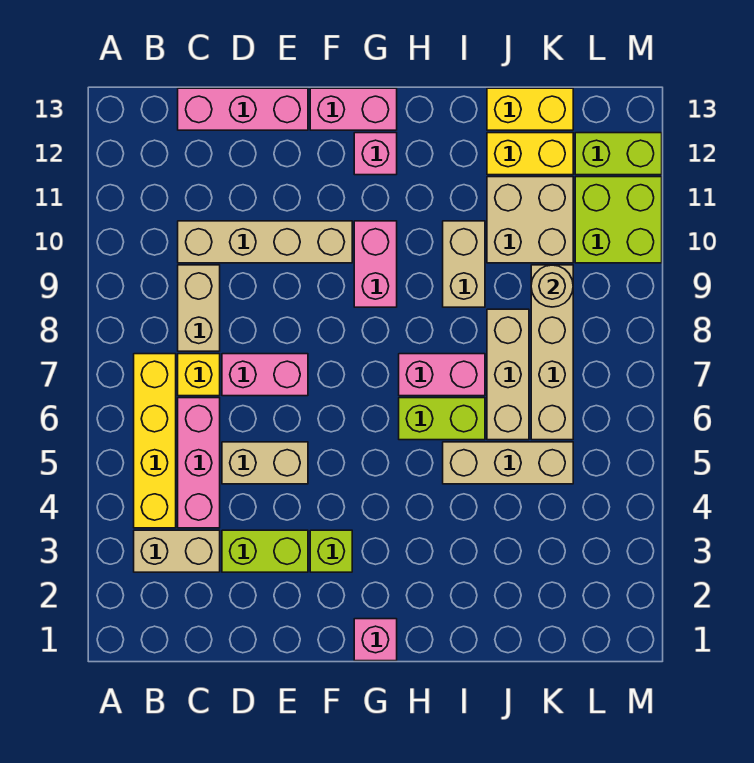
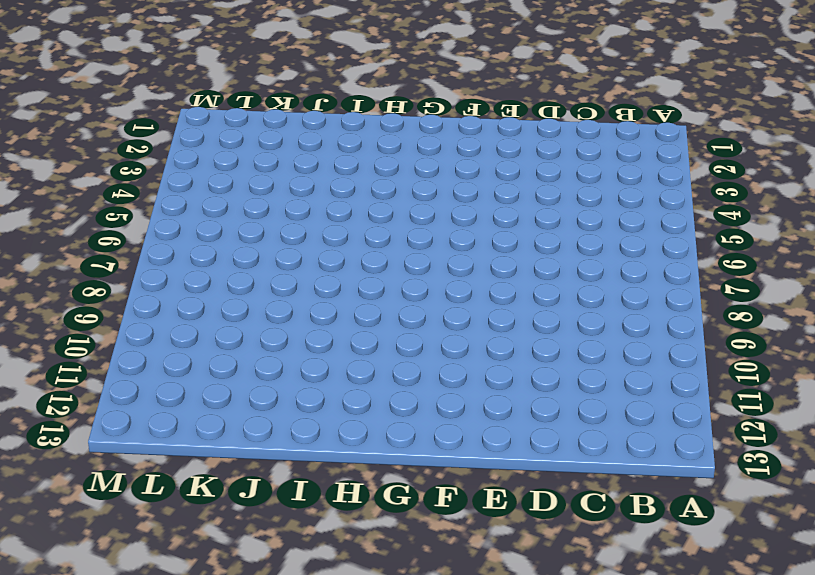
none -> tan brick B3:C3 level 1
none -> yellow brick B4:B7 level 1
none -> pink brick C4:C6 level 1

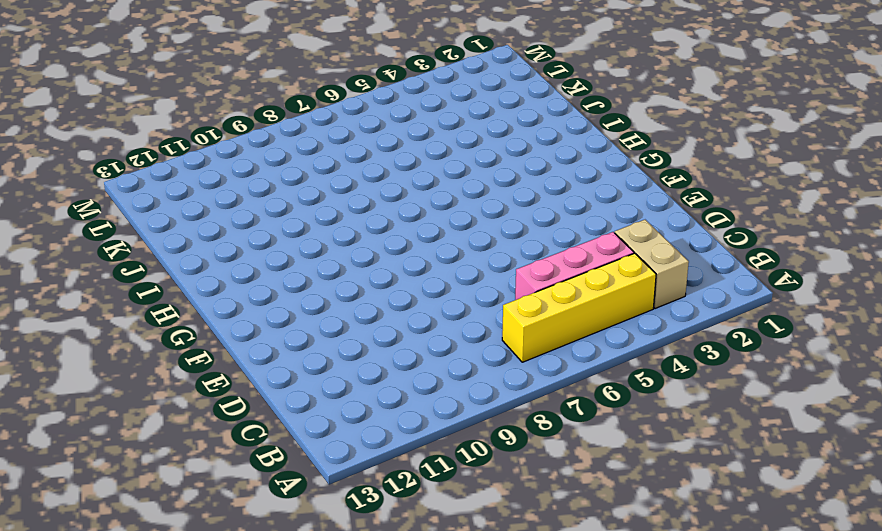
none -> yellow brick C7 level 1
none -> tan brick C8:C9 level 1
none -> tan brick C10:F10 level 1

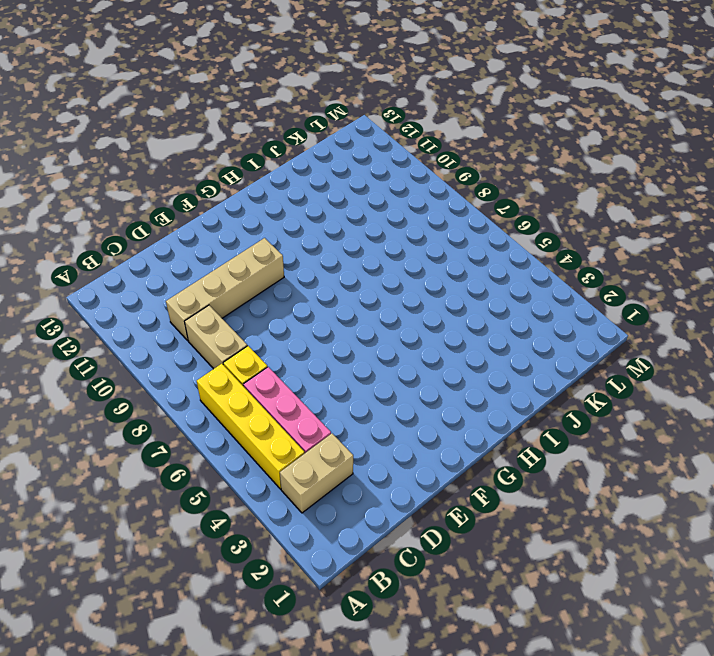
none -> pink brick C13:E13 level 1
none -> lime brick D3:E3 level 1
none -> tan brick D5:E5 level 1

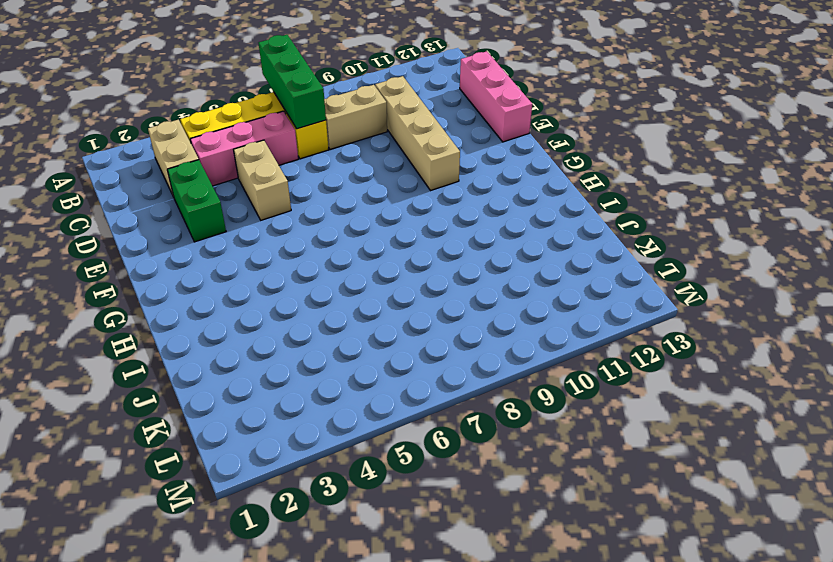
green brick A7:C7 level 2 -> none
green brick D3:E3 level 1 -> lime brick D3:E3 level 1
none -> pink brick D7:E7 level 1
none -> lime brick F3 level 1
none -> pink brick F13:G13 level 1

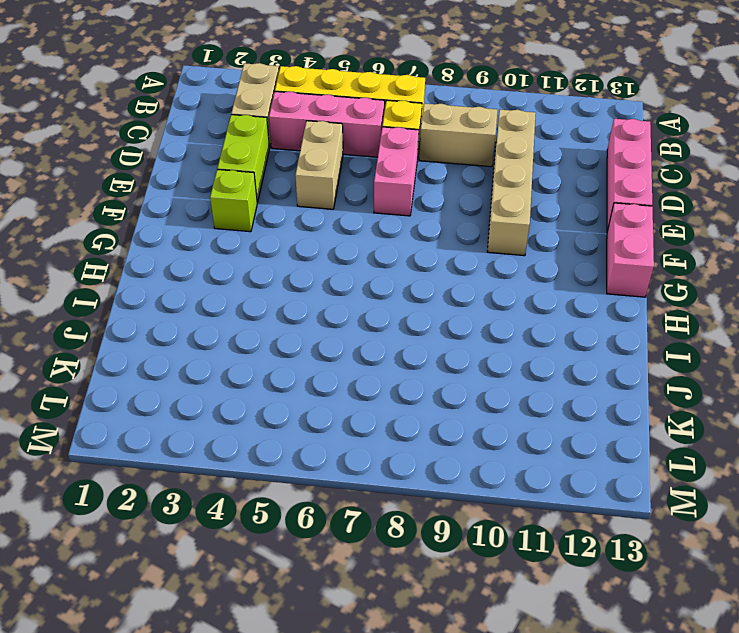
none -> pink brick G1 level 1
none -> pink brick G9:G10 level 1
none -> pink brick G12 level 1

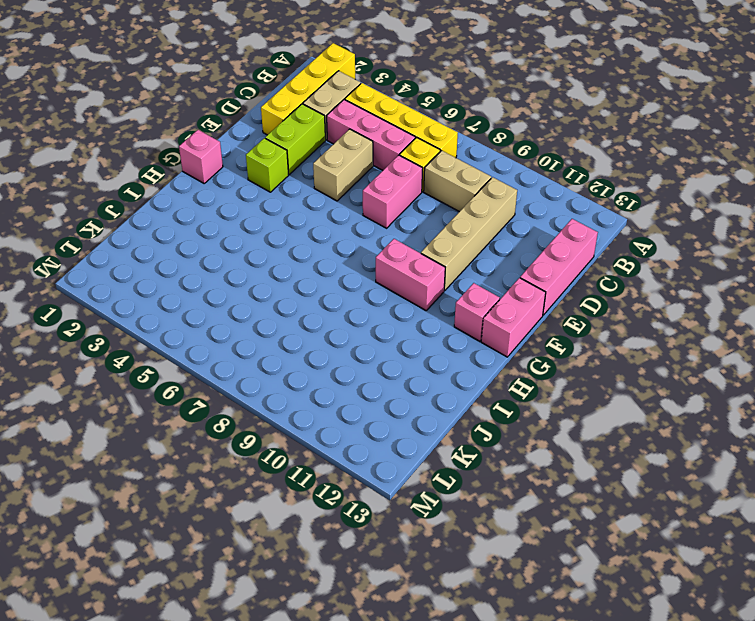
yellow brick A2:D2 level 1 -> none
none -> lime brick H6:I6 level 1
none -> pink brick H7:I7 level 1
none -> tan brick I5:K5 level 1

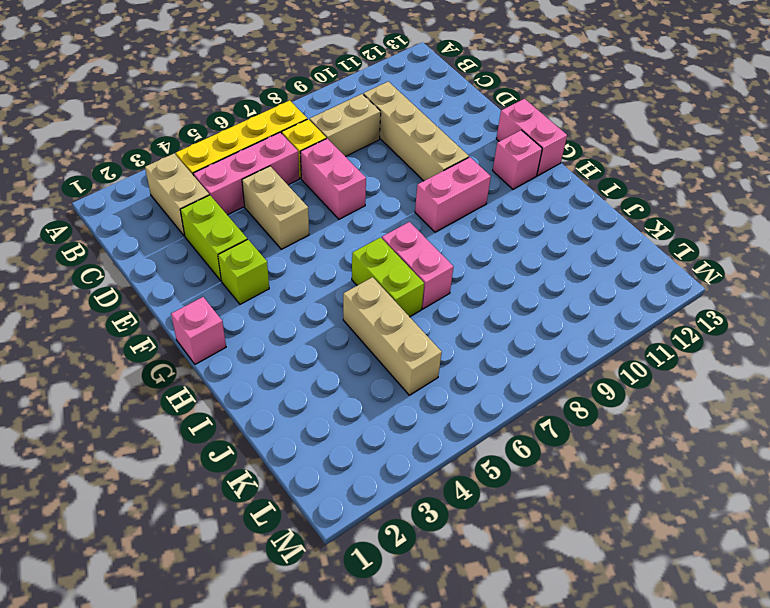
none -> pink brick C13:E13 level 1
none -> tan brick I9:I10 level 1
none -> tan brick J6:J8 level 1

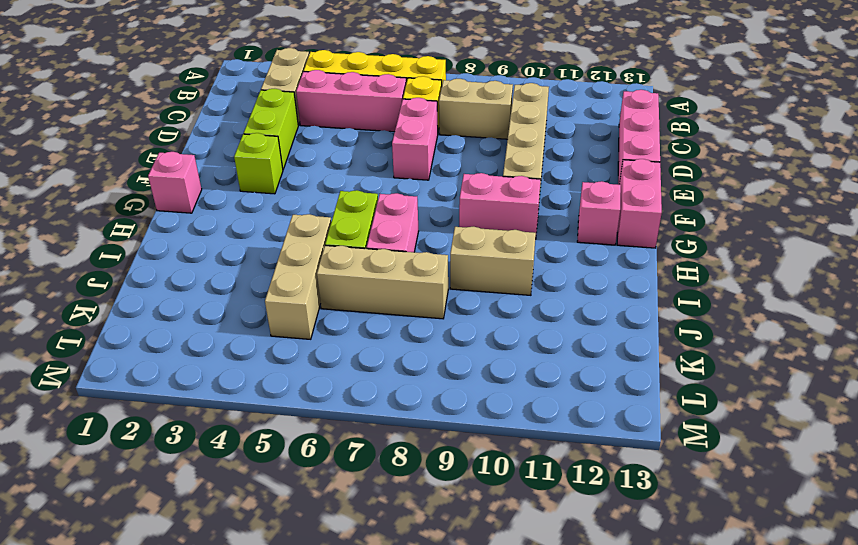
none -> tan brick D5:E5 level 1
none -> tan brick J10:K11 level 1
none -> yellow brick J12:K12 level 1

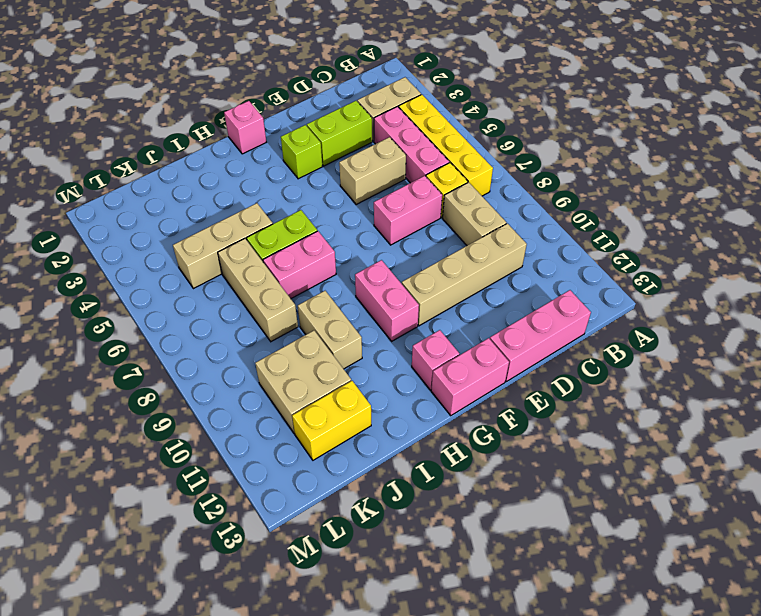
none -> yellow brick J13:K13 level 1
none -> tan brick K6:K9 level 1
none -> lime brick L10:M11 level 1

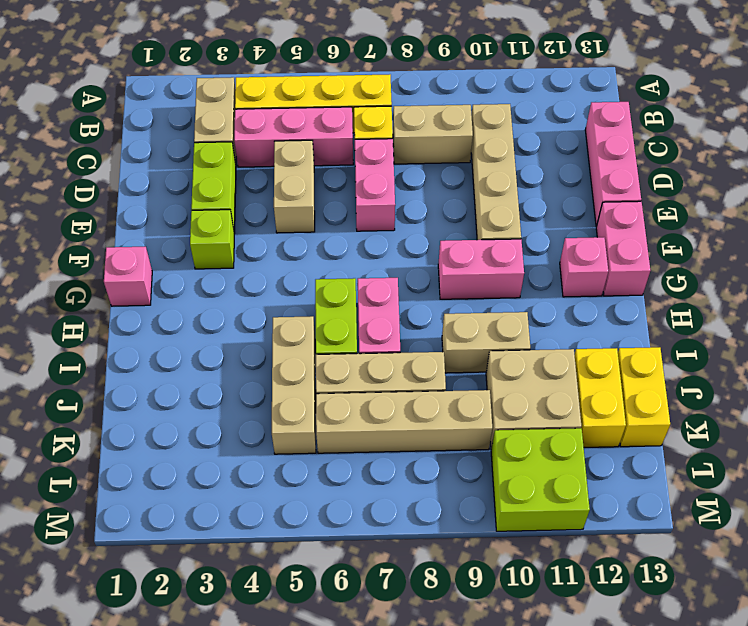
none -> lime brick L12:M12 level 1
none -> tan round brick K9 level 2

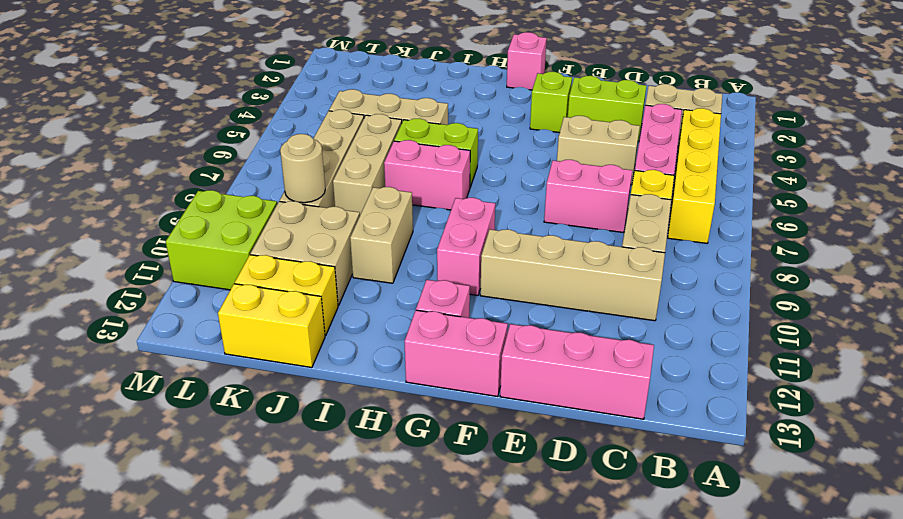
none -> lime brick L12:M12 level 1

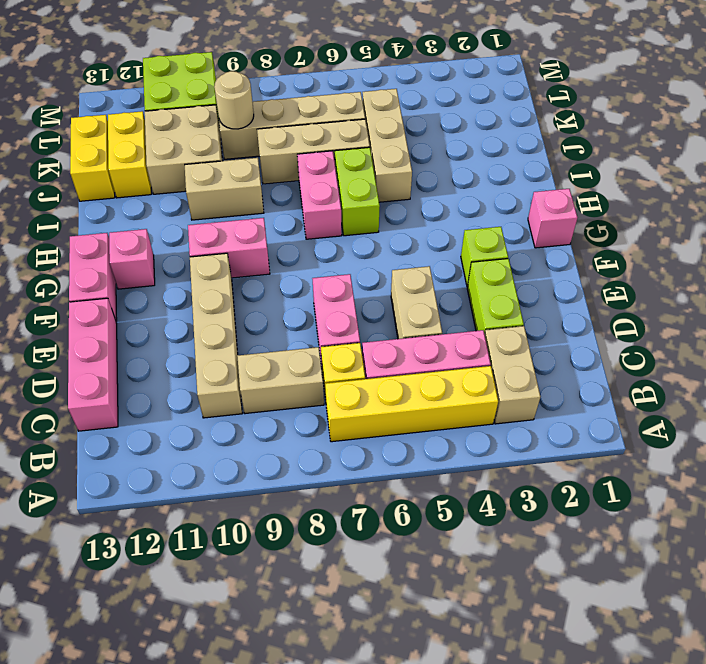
none -> lime brick L12:M12 level 1

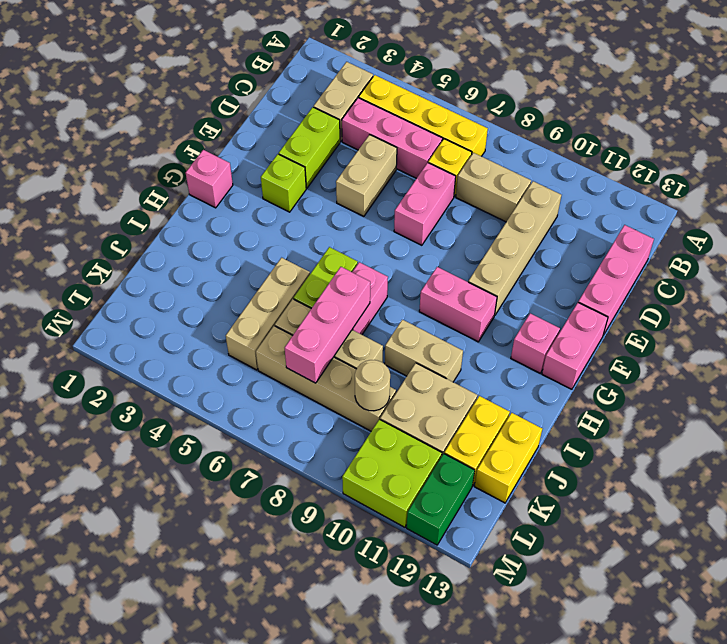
pink brick I7:K7 level 2 -> none
green brick L12:M12 level 1 -> lime brick L12:M12 level 1

